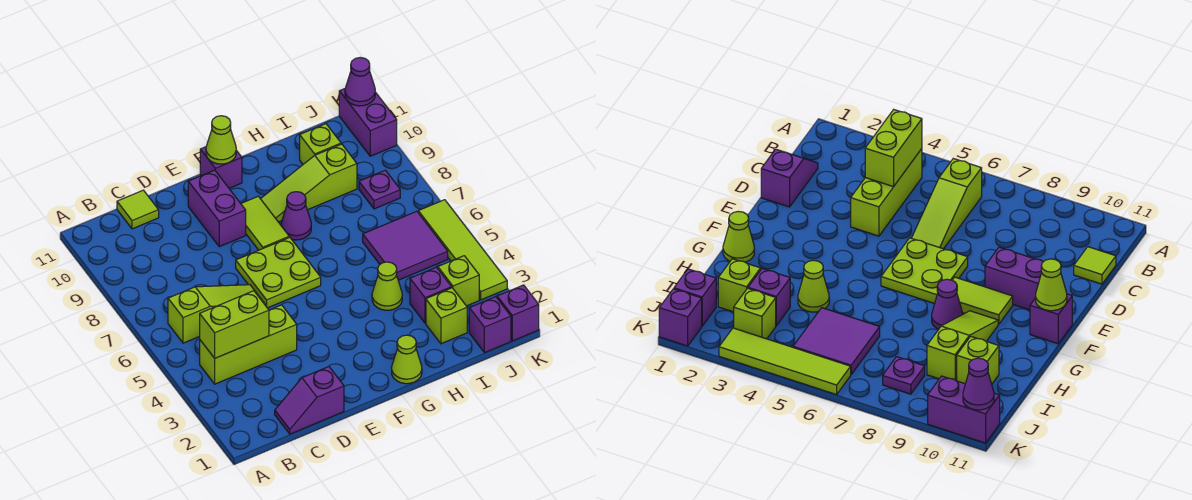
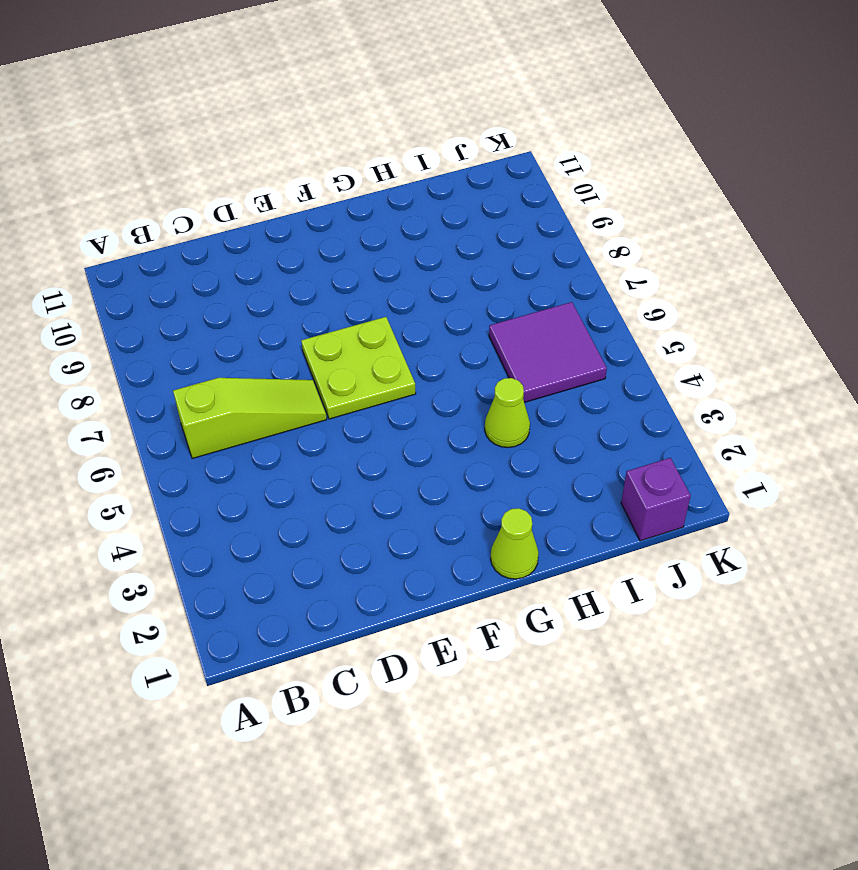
none -> lime brick B4:D4 level 1
none -> purple slope C1:D1 level 1 top D
none -> lime tile C11 level 1

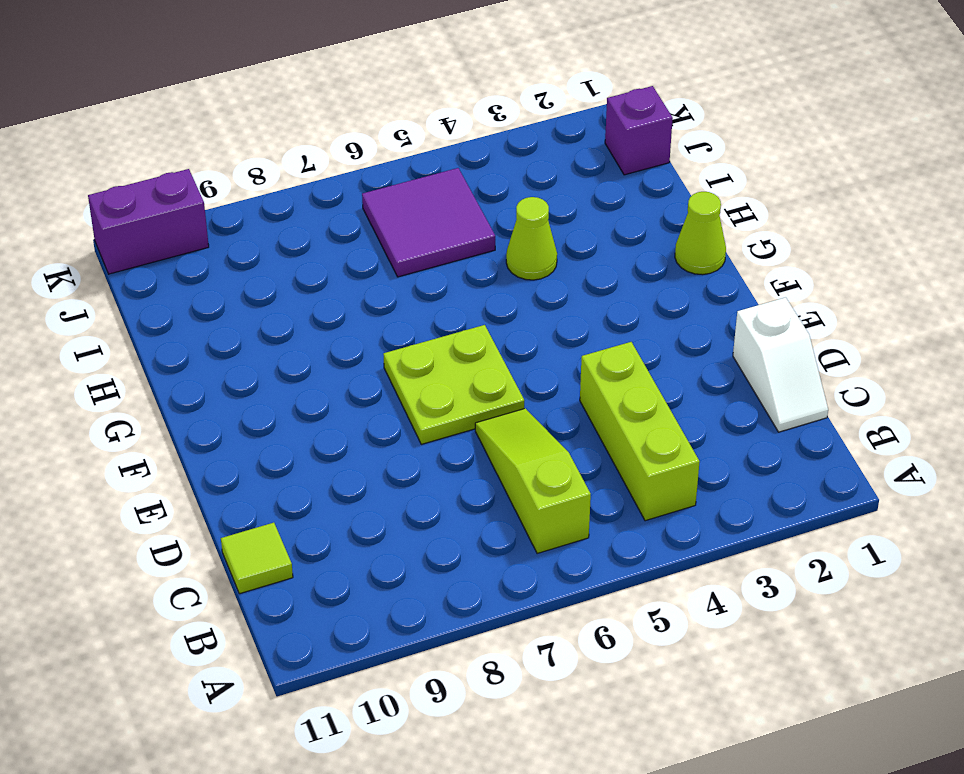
white slope C1:D1 level 1 top D -> purple slope C1:D1 level 1 top D
none -> purple brick E9:E10 level 1
none -> lime tile F8:F9 level 1
none -> purple brick F11 level 1

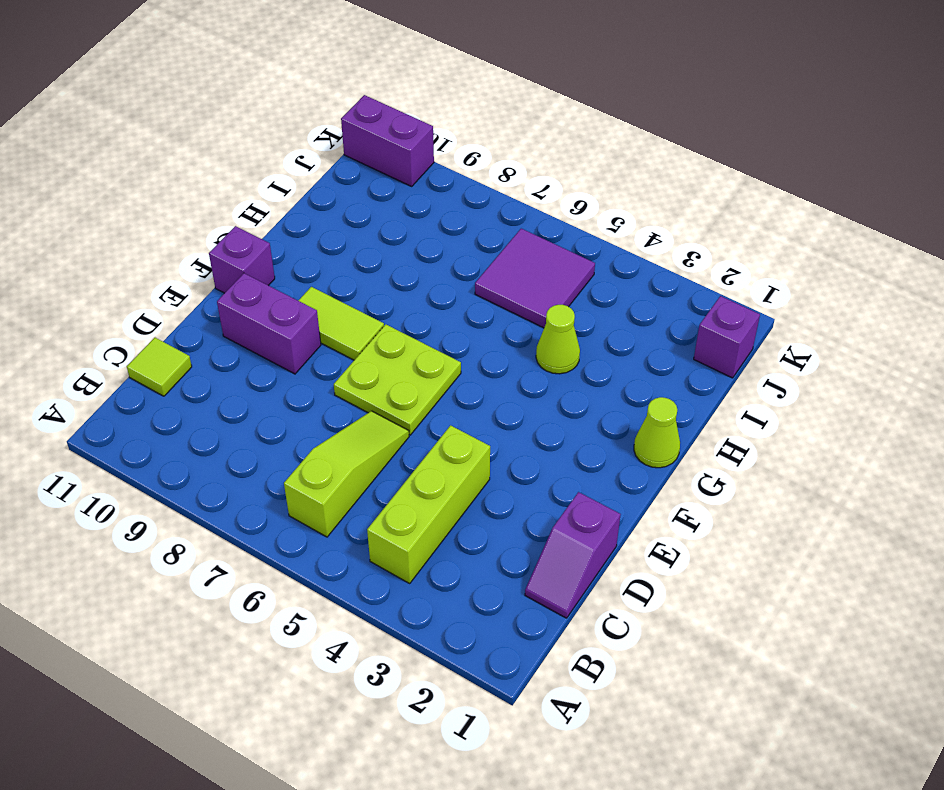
none -> purple cone G8 level 1
none -> lime slope G9:I9 level 1 top I
none -> lime brick I2 level 1

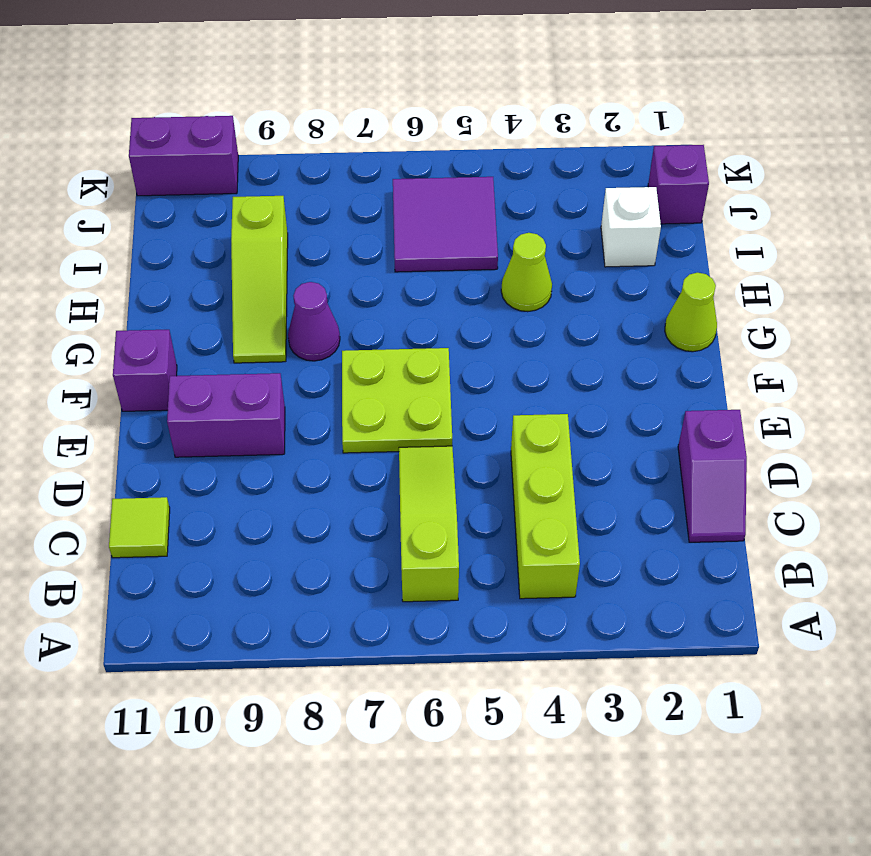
white brick I2 level 1 -> lime brick I2 level 1
none -> lime tile F8:F9 level 1
none -> purple brick I3 level 1
none -> lime brick I10 level 1

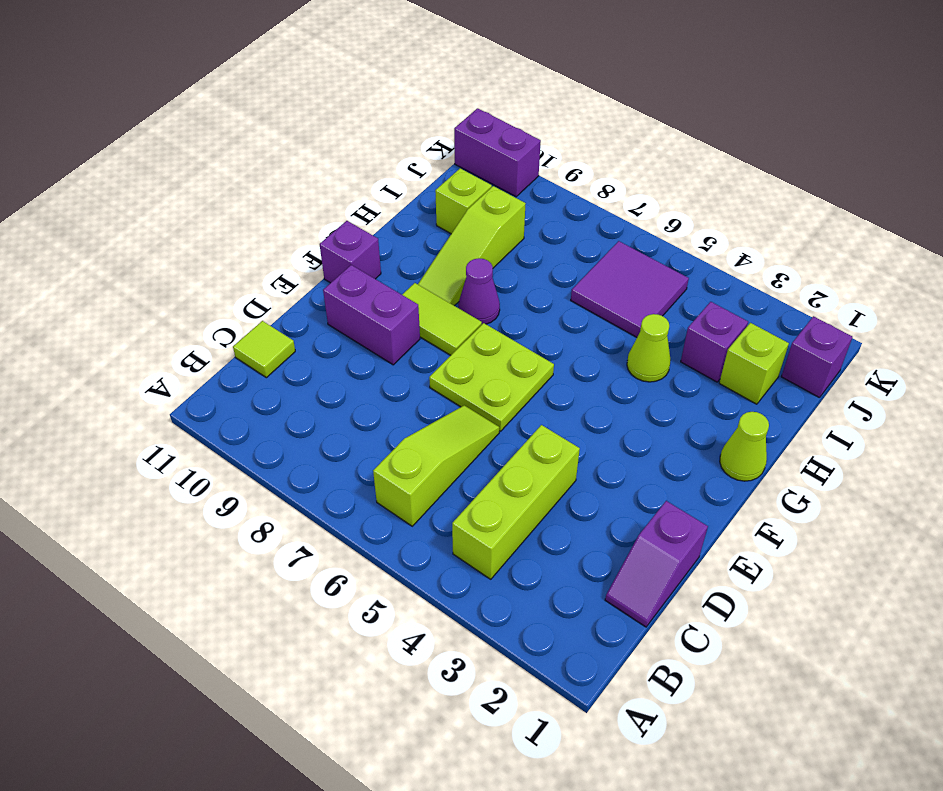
none -> lime brick J3 level 1
none -> purple plate J8 level 1
none -> purple brick K1 level 1

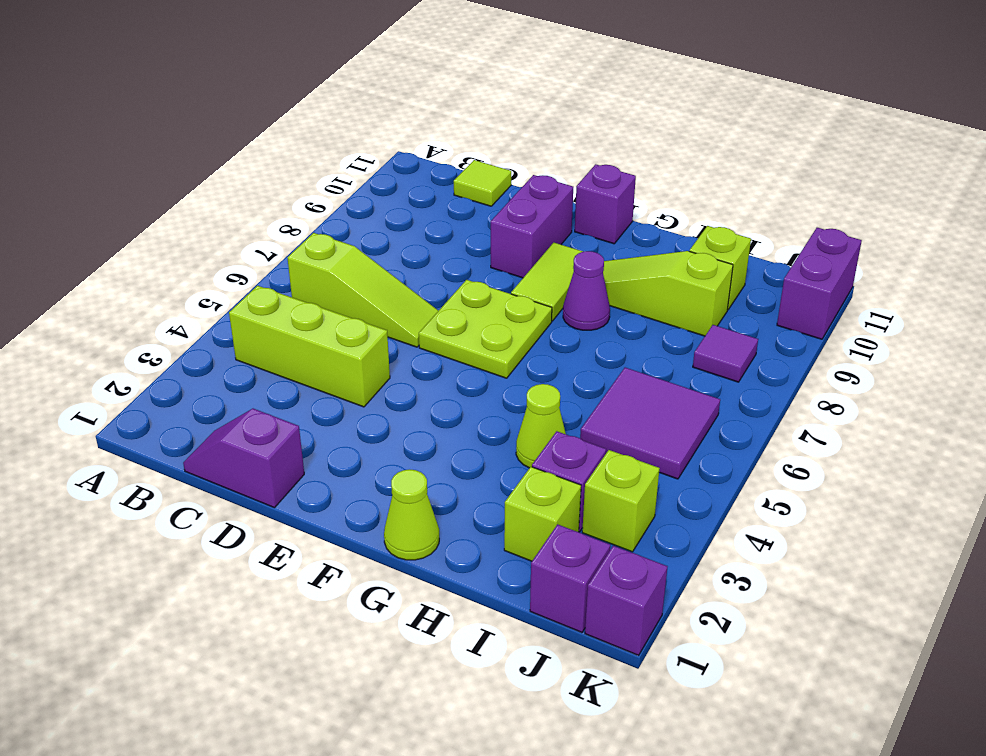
purple tile J8 level 1 -> purple plate J8 level 1
none -> lime tile K3:K6 level 1
none -> lime brick B4:C4 level 2
none -> lime cone F11 level 2

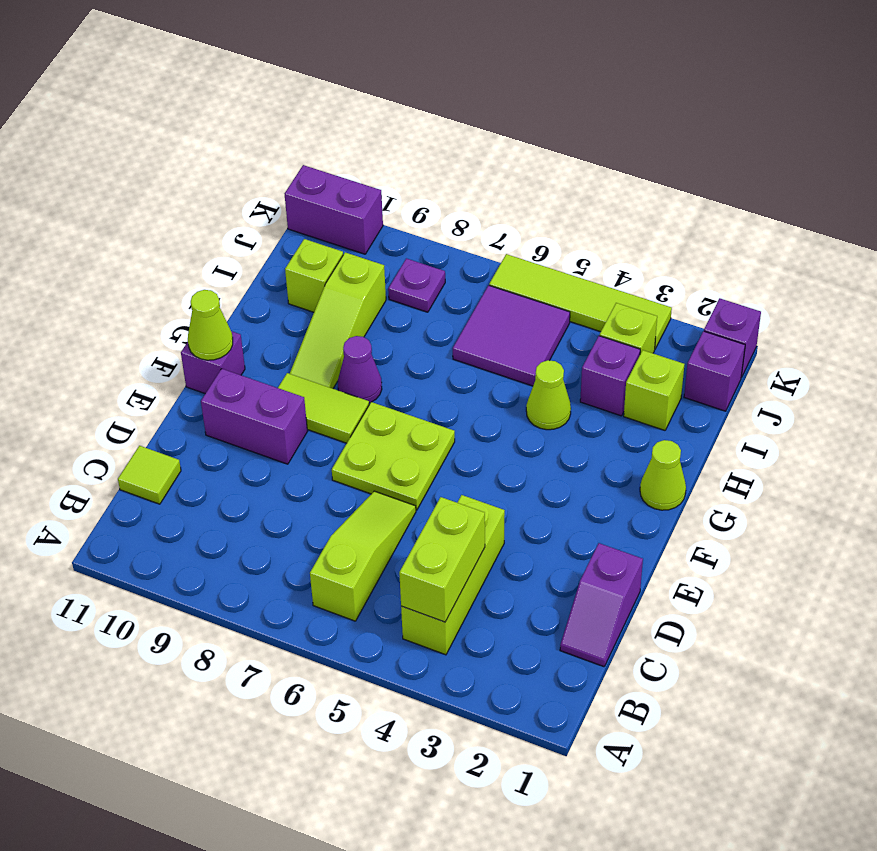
none -> purple cone K11 level 2

